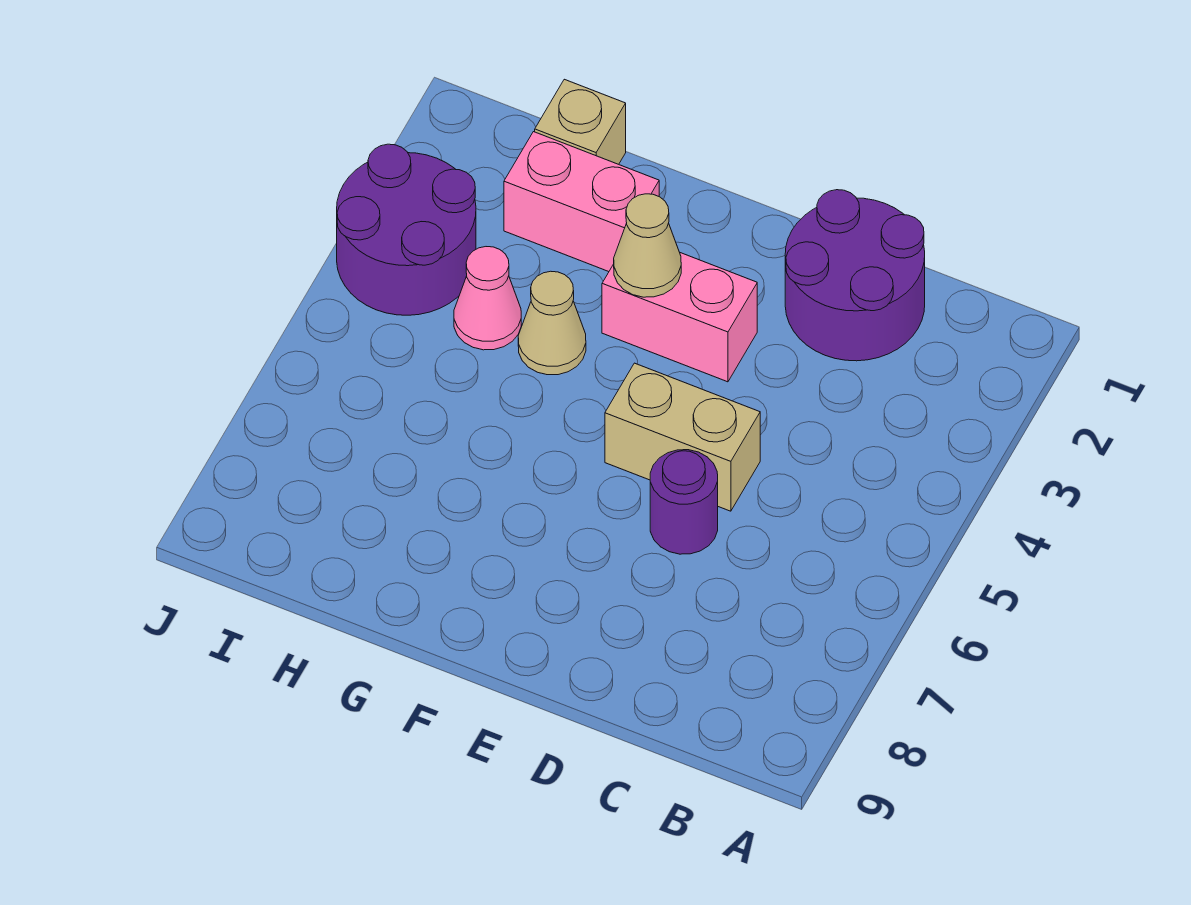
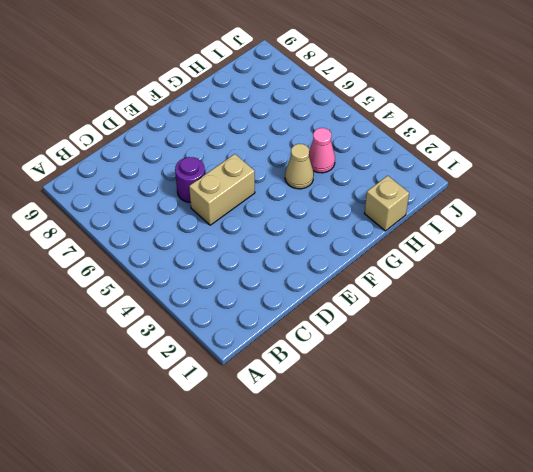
none -> purple round brick C1:D2 level 1
none -> pink brick E3:F3 level 1

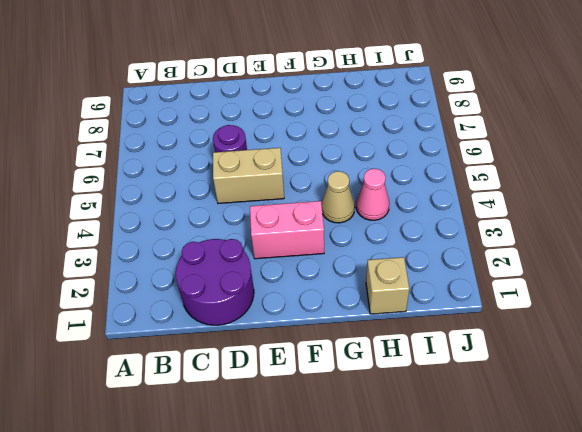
none -> pink brick G2:H2 level 1
none -> purple round brick I3:J4 level 1

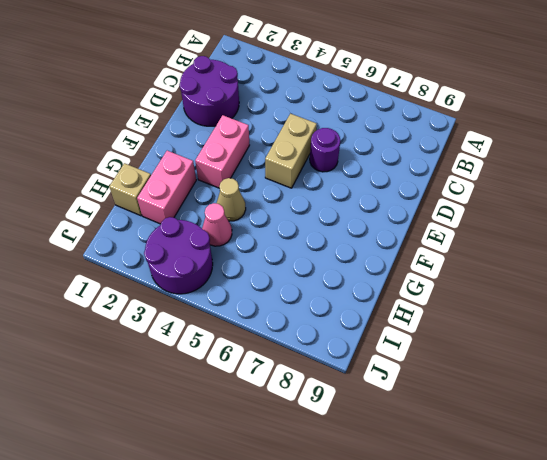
none -> tan cone F3 level 2

